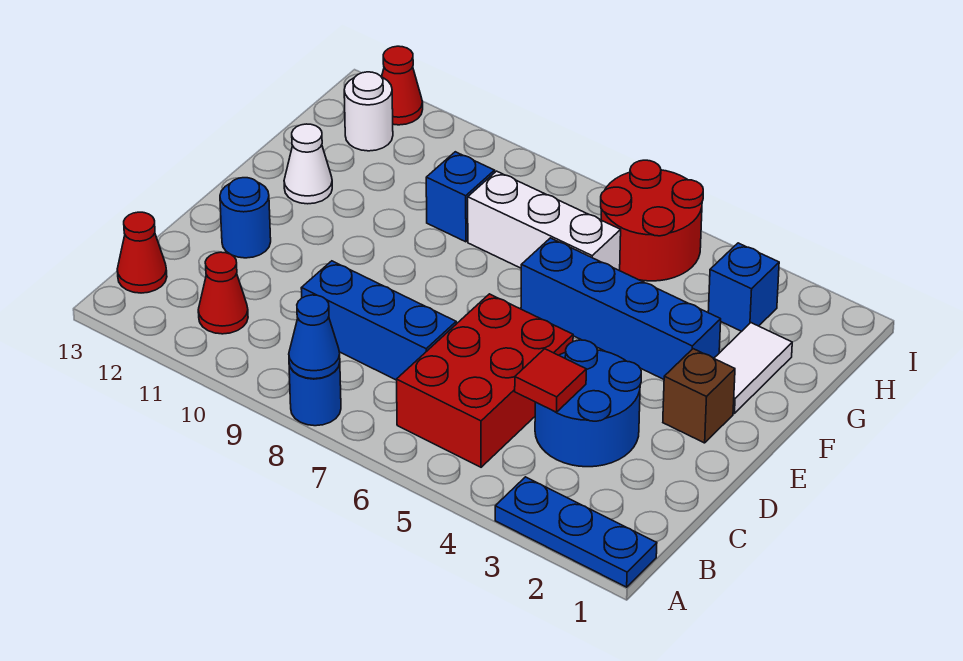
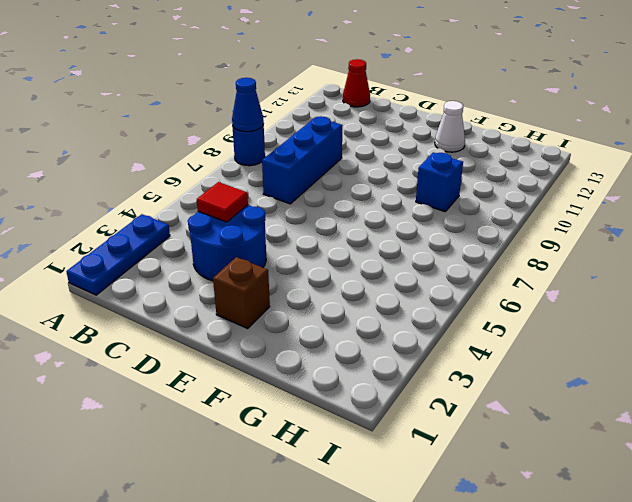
none -> red brick B5:D6 level 1
none -> red cone B11 level 1
none -> blue round brick D12 level 1

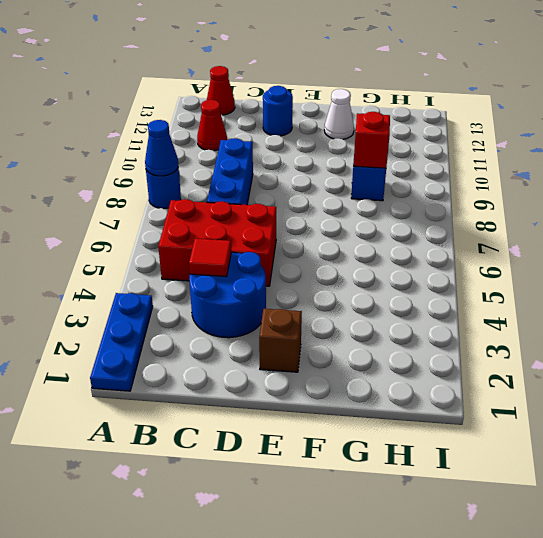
red brick G9 level 2 -> none
none -> white tile F2:G2 level 1
none -> blue brick F3:F6 level 1
none -> white brick G6:G8 level 1

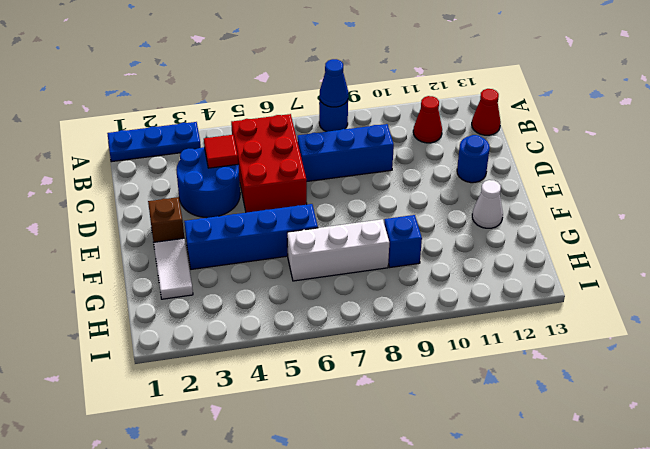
none -> blue brick H3 level 1
none -> red round brick H5:I6 level 1
none -> white round brick H12 level 1

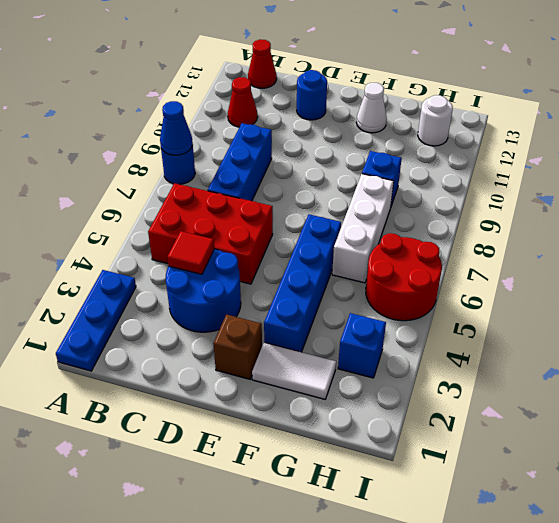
none -> red cone I12 level 1

